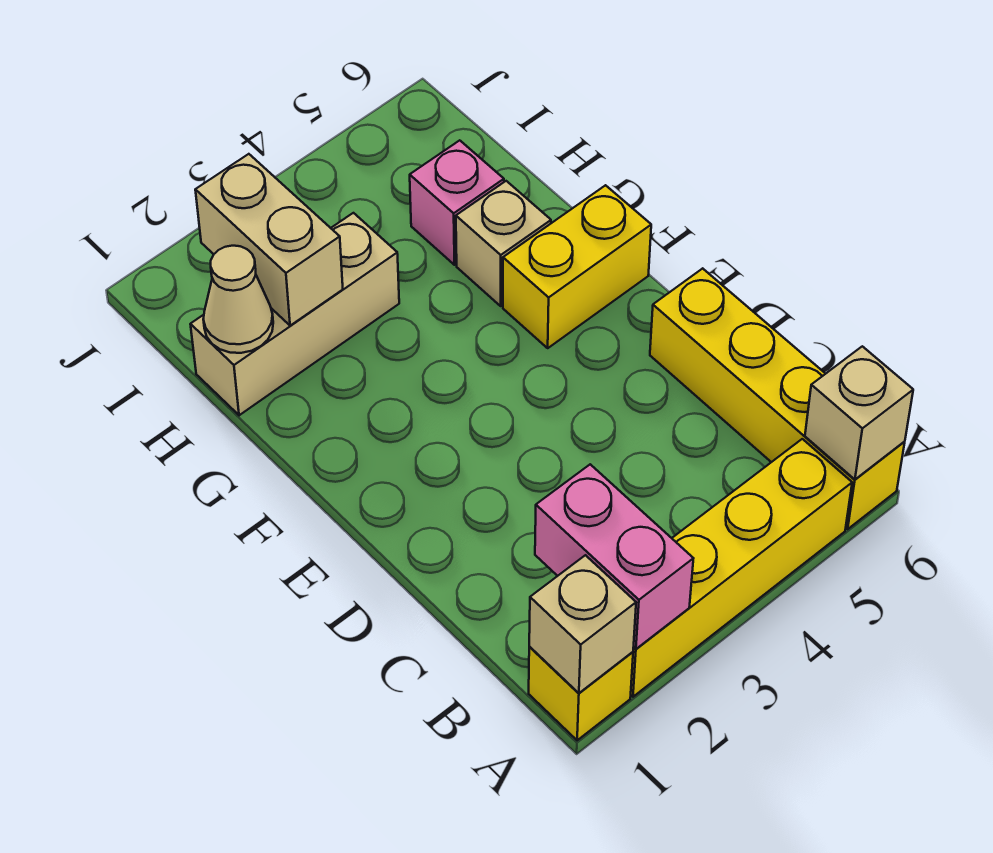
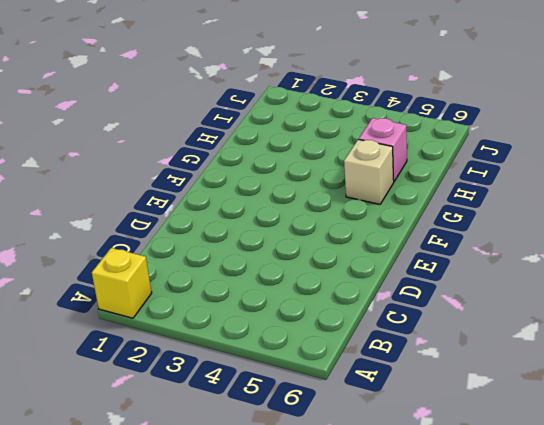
none -> yellow brick A2:A5 level 1
none -> yellow brick A6:D6 level 1
none -> yellow brick F5:F6 level 1

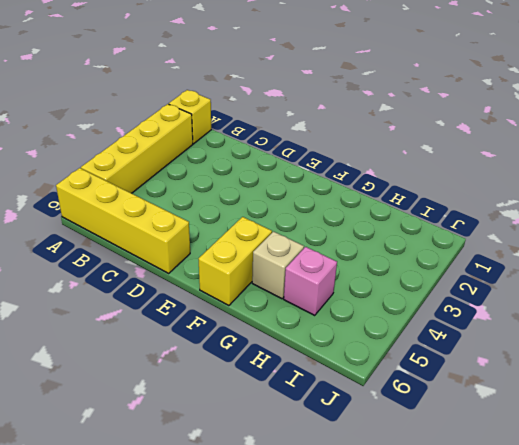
none -> tan brick H1:H3 level 1
none -> tan brick A1 level 2
none -> pink brick A2:B2 level 2

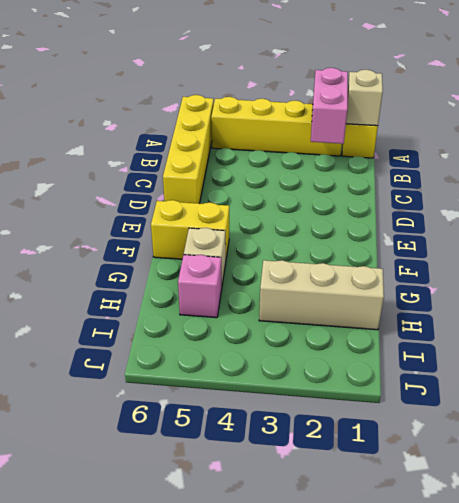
none -> tan brick A6 level 2
none -> tan cone H1 level 2
none -> tan brick H2:I2 level 2

